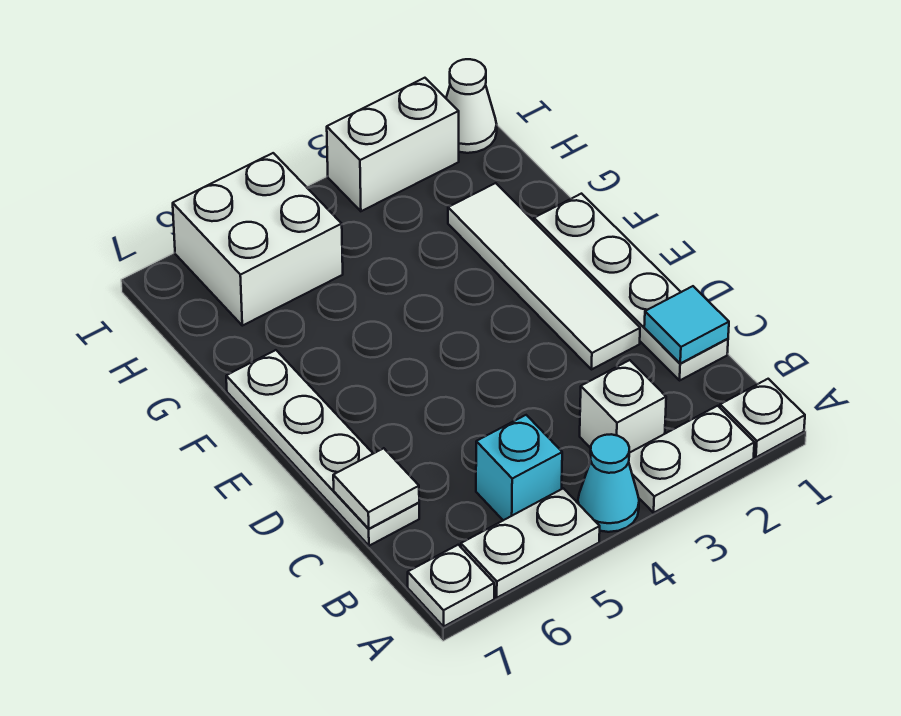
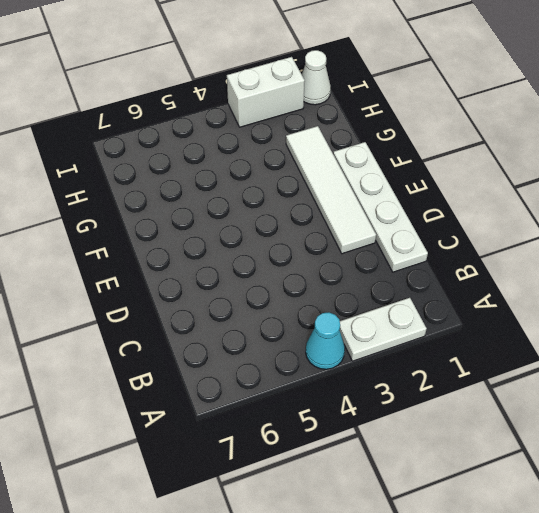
none -> white plate A1 level 1
none -> white plate A5:A6 level 1
none -> white plate A7 level 1

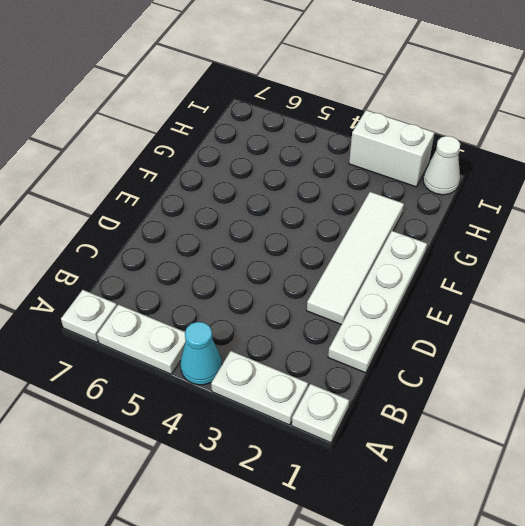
none -> white brick B3 level 1
none -> cyan brick B5 level 1
none -> white plate C7:F7 level 1

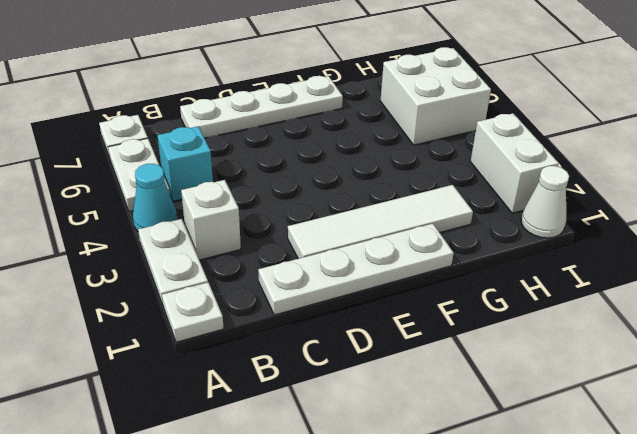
none -> cyan tile C1 level 2
none -> white tile C7 level 2

